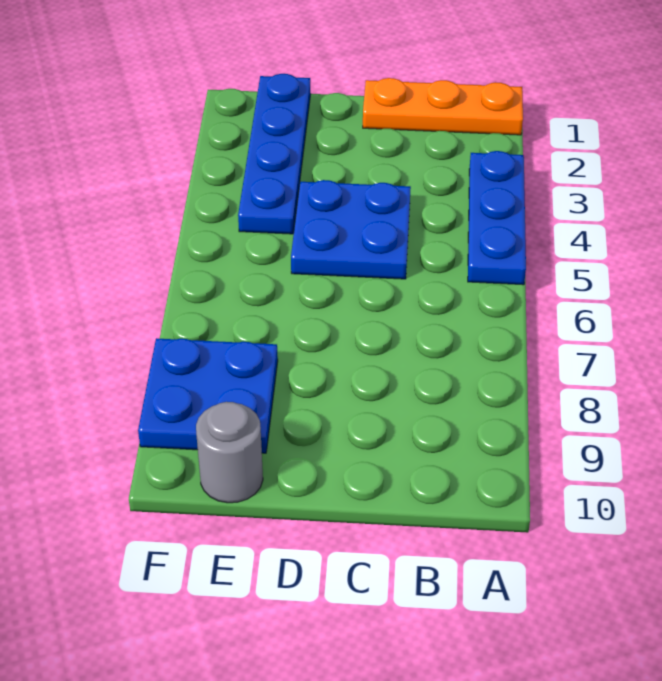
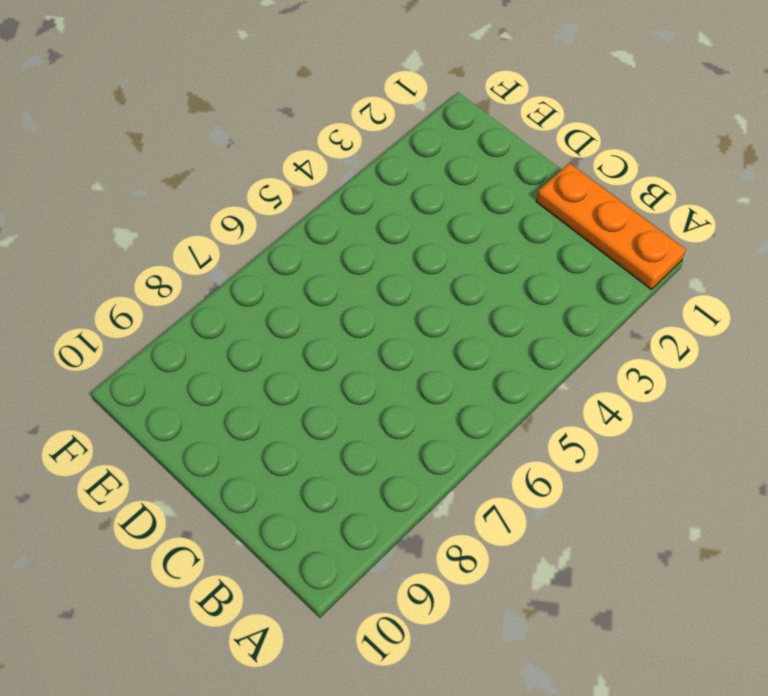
none -> blue plate A3:A5 level 1
none -> blue plate C4:D5 level 1

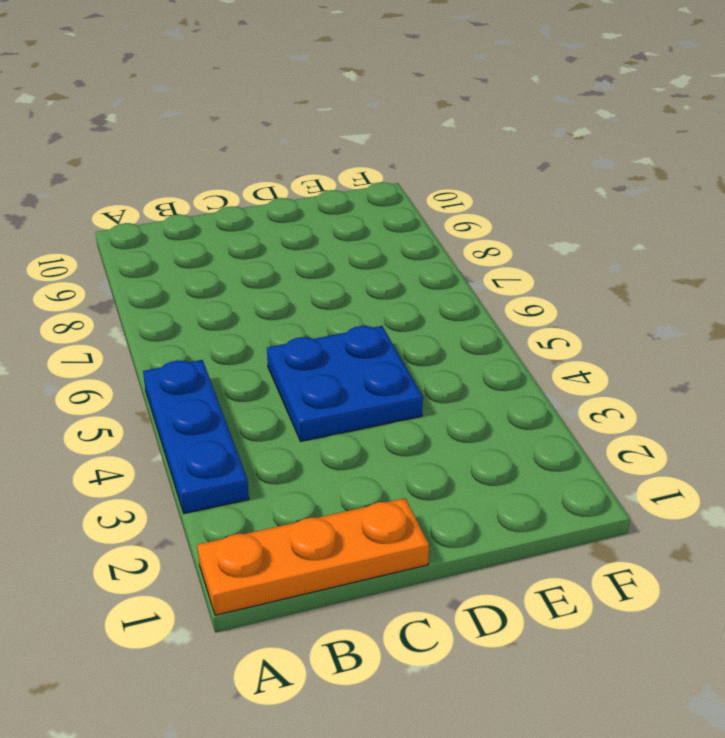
none -> blue plate E1:E4 level 1
none -> blue plate E8:F9 level 1

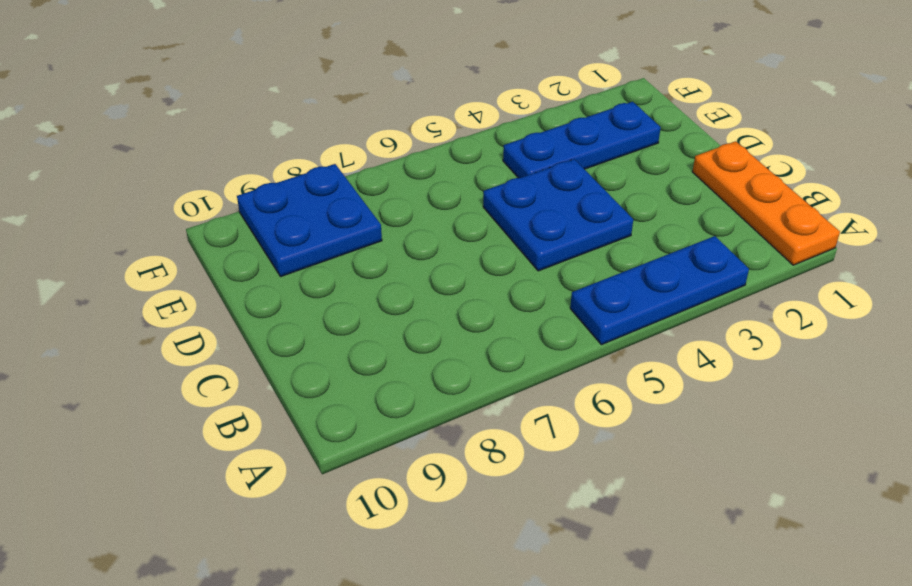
blue plate E2:E4 level 1 -> blue plate E1:E4 level 1
none -> grey round brick E10 level 1

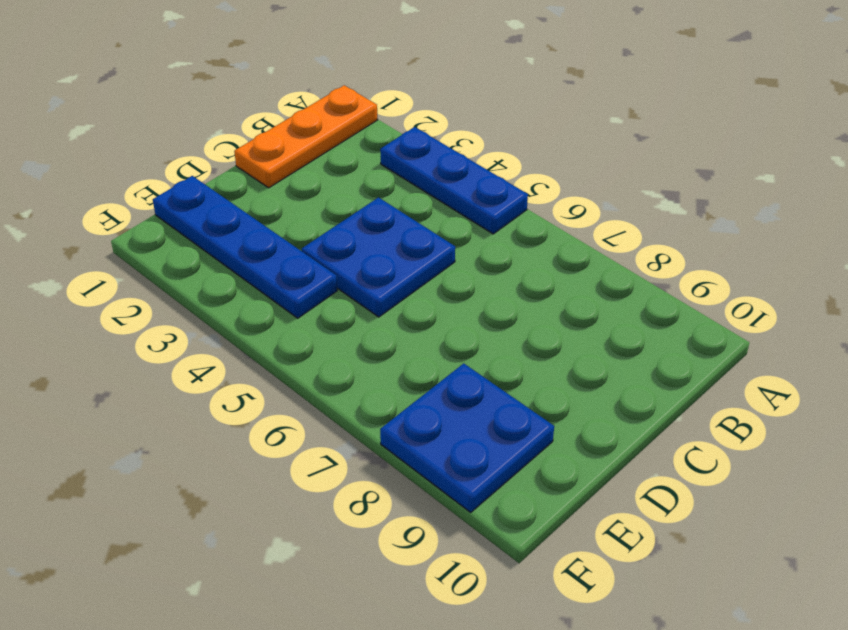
none -> grey round brick E10 level 1

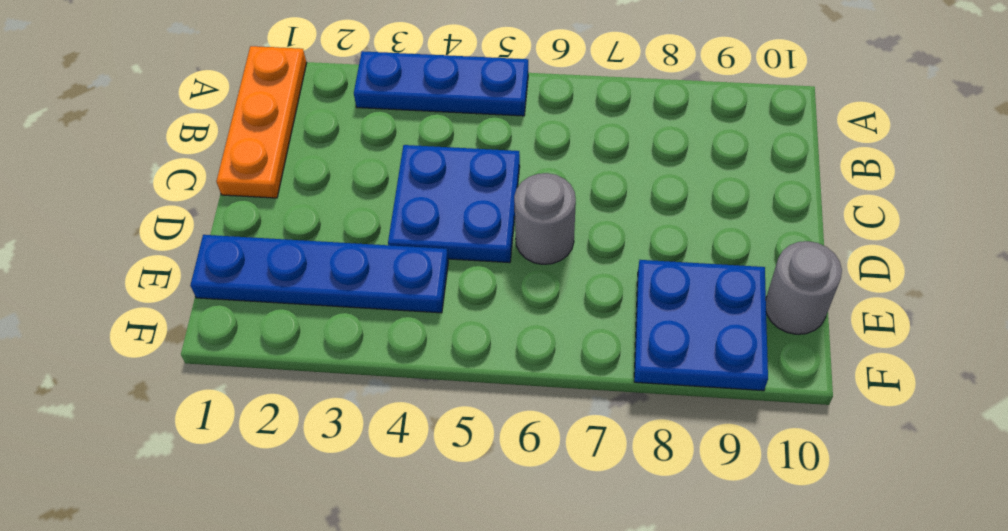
grey round brick D6 level 1 -> none

